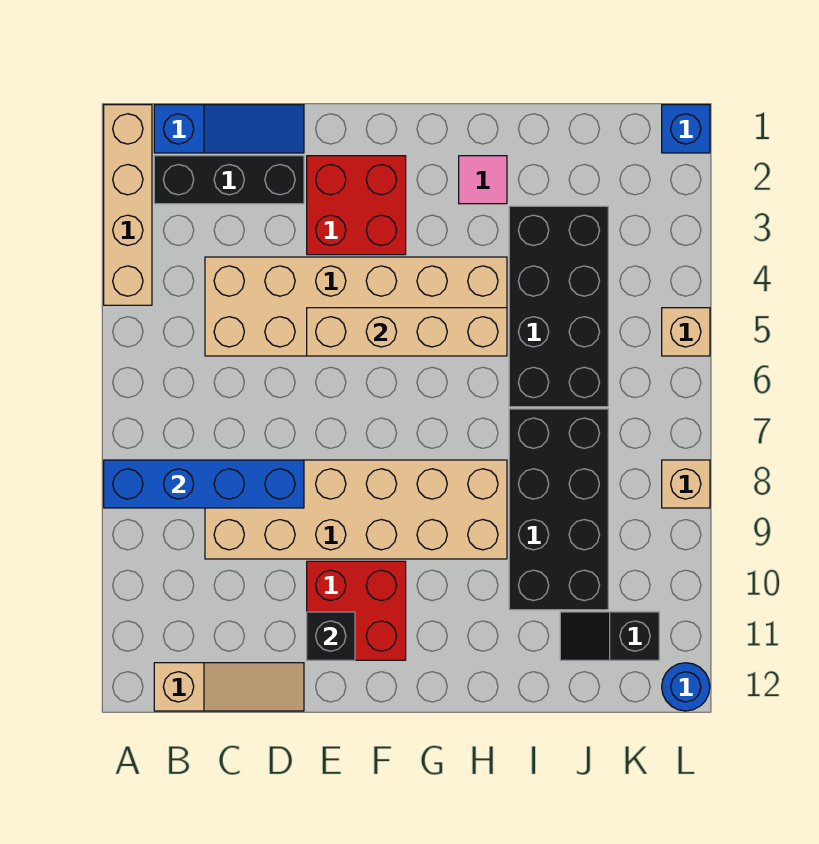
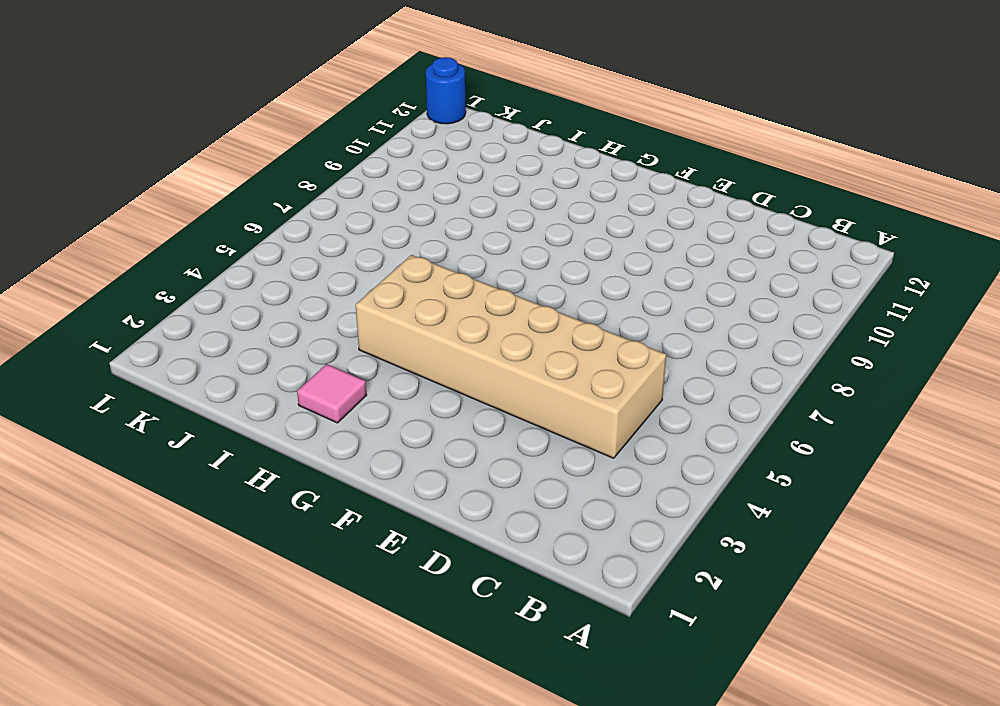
none -> tan brick A1:A4 level 1
none -> blue slope B1:D1 level 1 top B
none -> black brick B2:D2 level 1

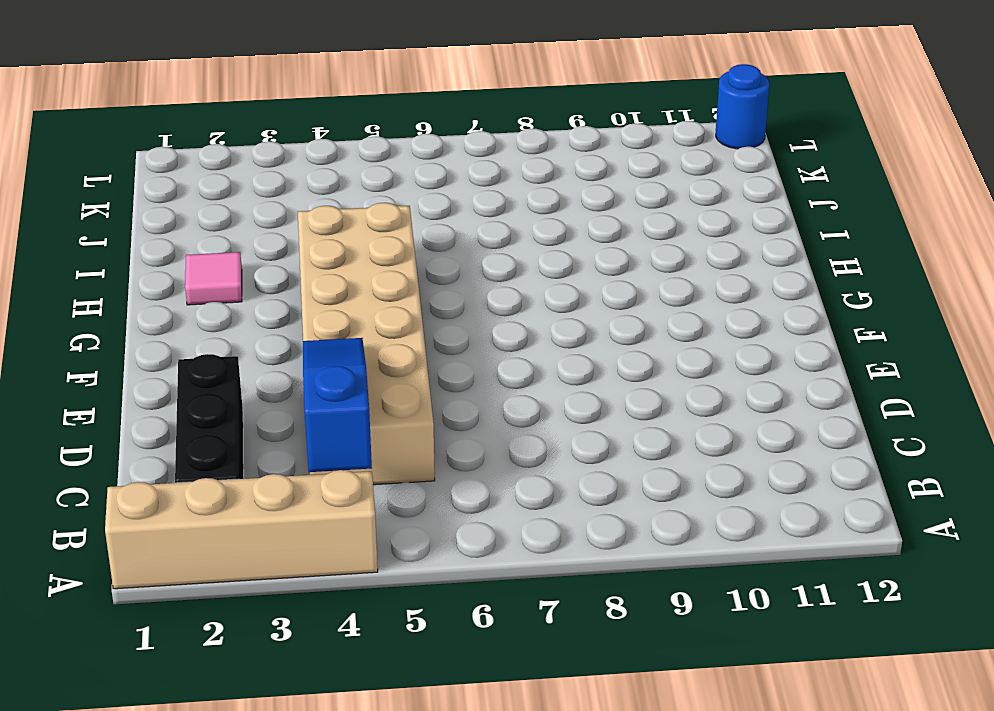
blue slope B4:D4 level 2 top B -> blue slope B1:D1 level 1 top B
none -> tan slope B12:D12 level 1 top B
none -> tan brick C8:H9 level 1
none -> red brick E2:F3 level 1

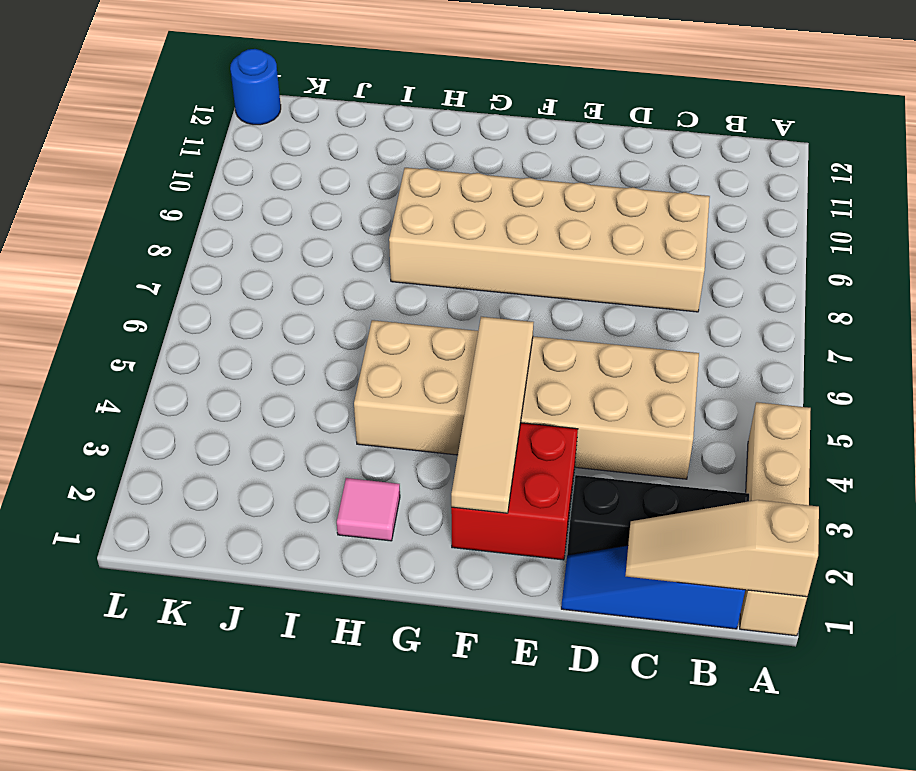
tan slope A1:C1 level 2 top A -> tan slope B12:D12 level 1 top B
tan tile F2:F5 level 2 -> tan brick E5:H5 level 2
none -> red brick E10:F11 level 1
none -> black brick I3:J6 level 1
none -> black brick I7:J10 level 1

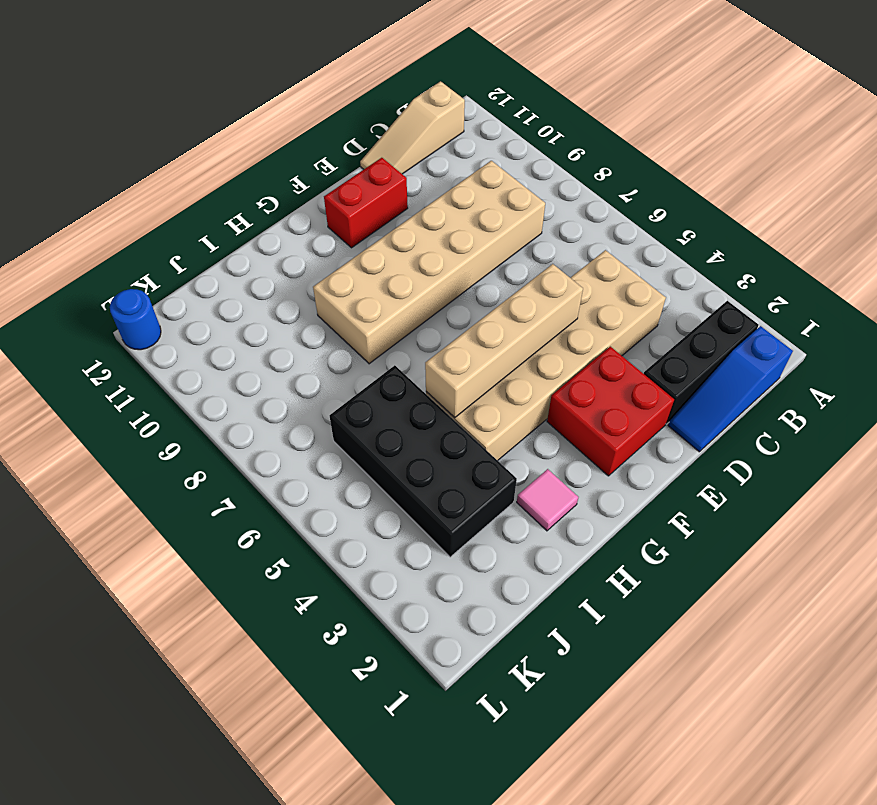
red brick E11:F11 level 1 -> red brick E10:F11 level 1
none -> tan brick A1:A4 level 1
none -> black brick I7:J10 level 1
none -> black slope J11:K11 level 1 top K

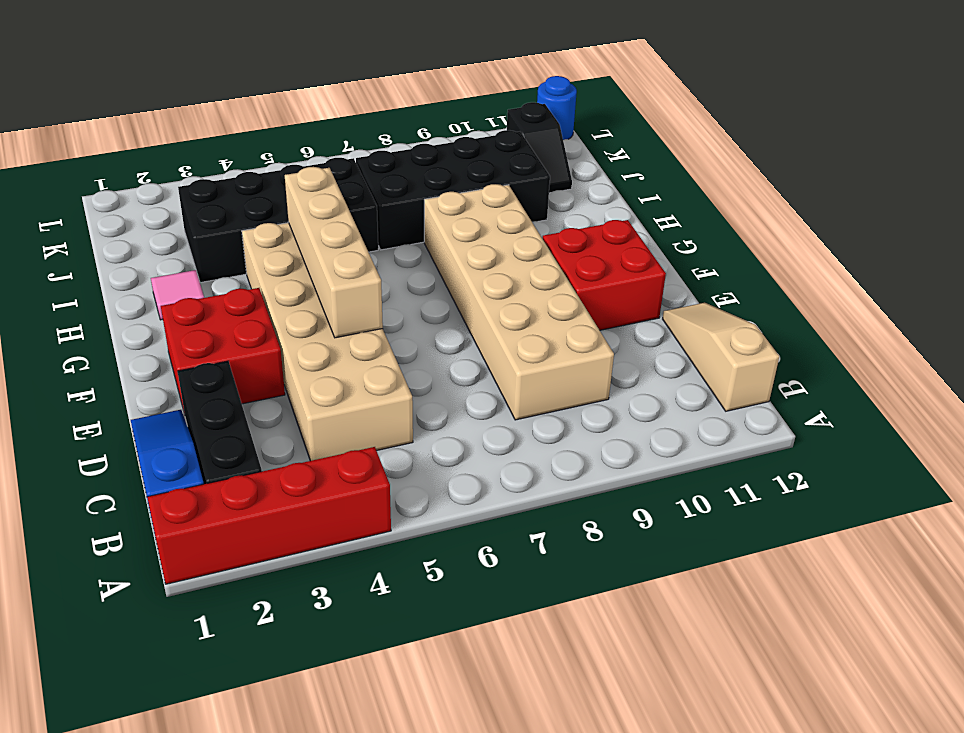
red brick A1:A4 level 1 -> tan brick A1:A4 level 1
none -> blue brick L1 level 1
none -> tan brick L5 level 1
none -> tan brick L8 level 1

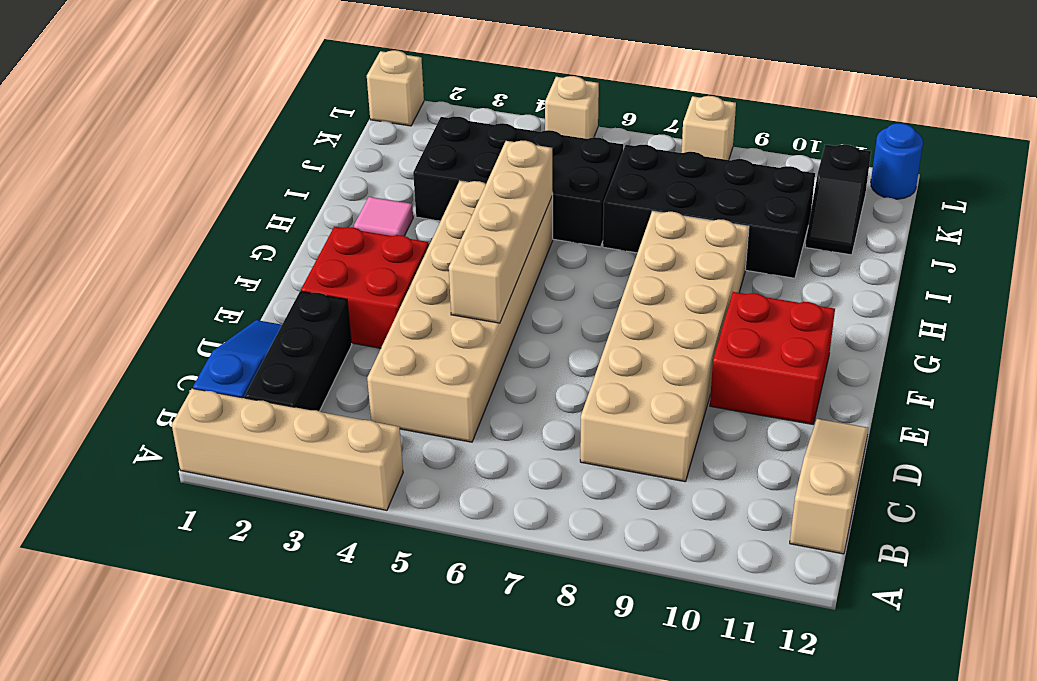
tan brick L1 level 1 -> blue brick L1 level 1
none -> blue brick A8:D8 level 2
none -> black brick E11 level 2

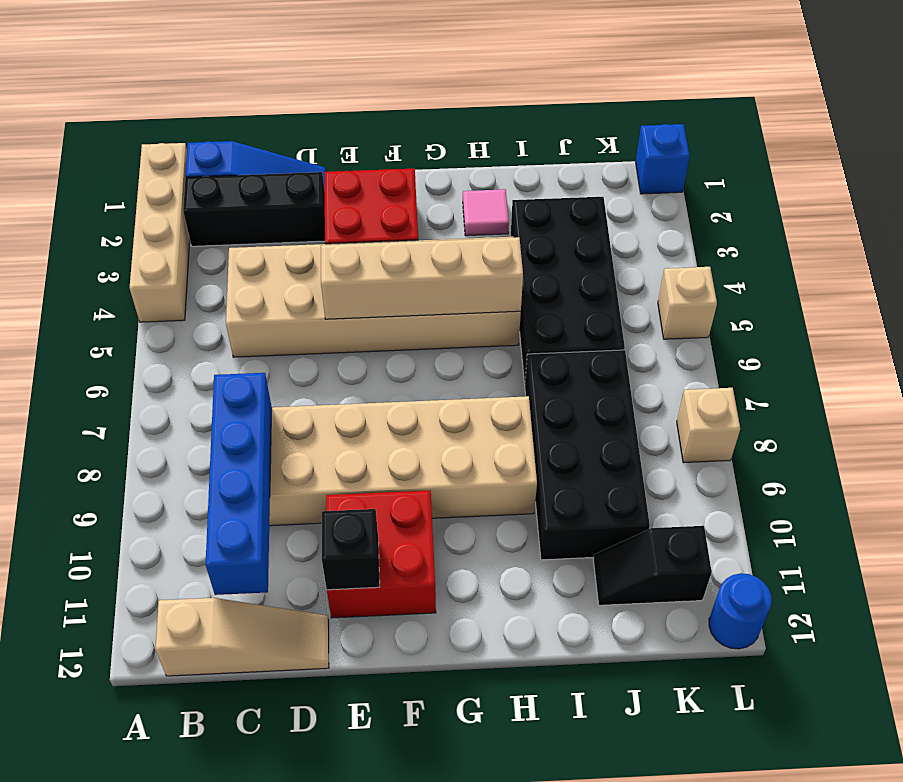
blue brick C8:C11 level 2 -> blue brick A8:D8 level 2

